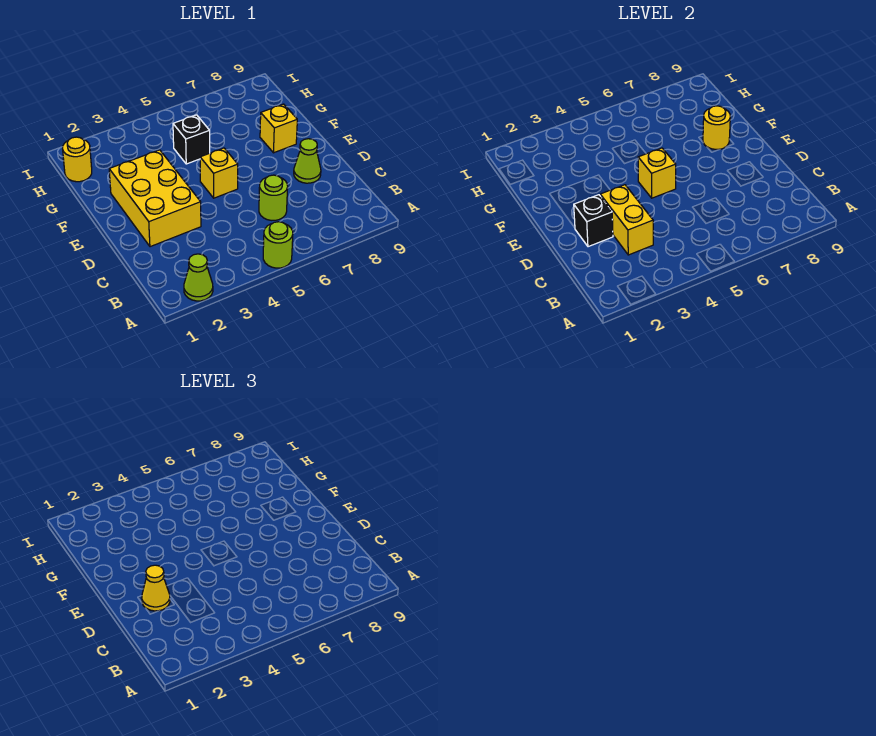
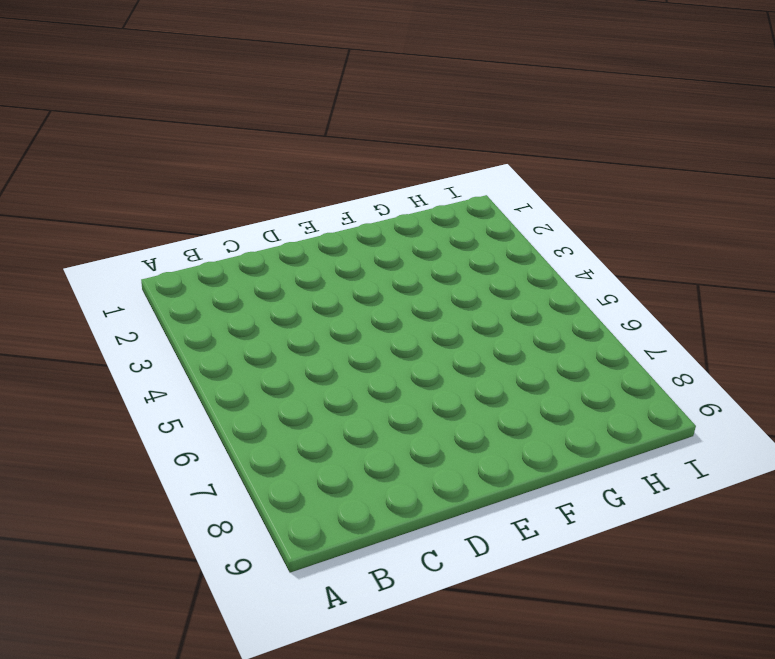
none -> lime cone A2 level 1
none -> lime round brick A5 level 1
none -> lime round brick C6 level 1

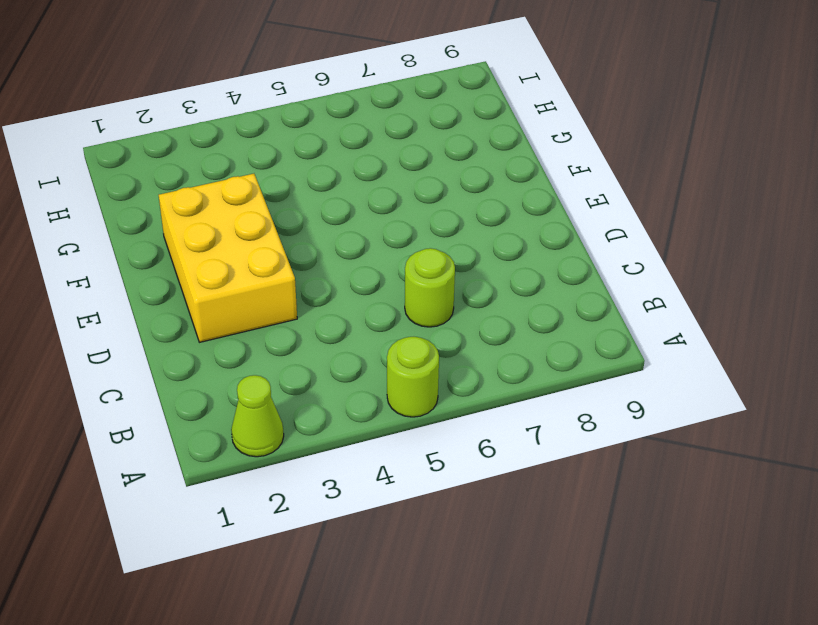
none -> lime cone D8 level 1
none -> yellow brick E5 level 1
none -> yellow brick F8 level 1

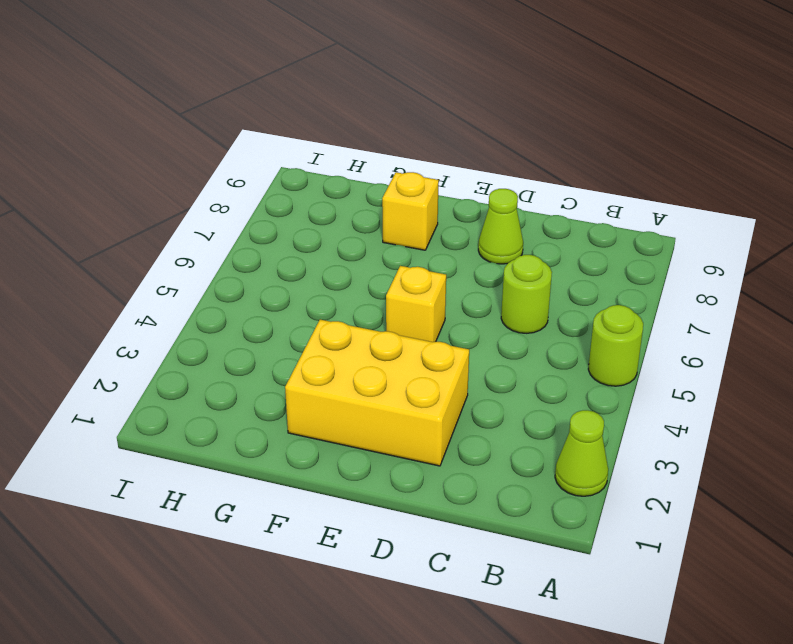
none -> black brick G5 level 1
none -> yellow round brick H1 level 1
none -> yellow brick C3:D3 level 2

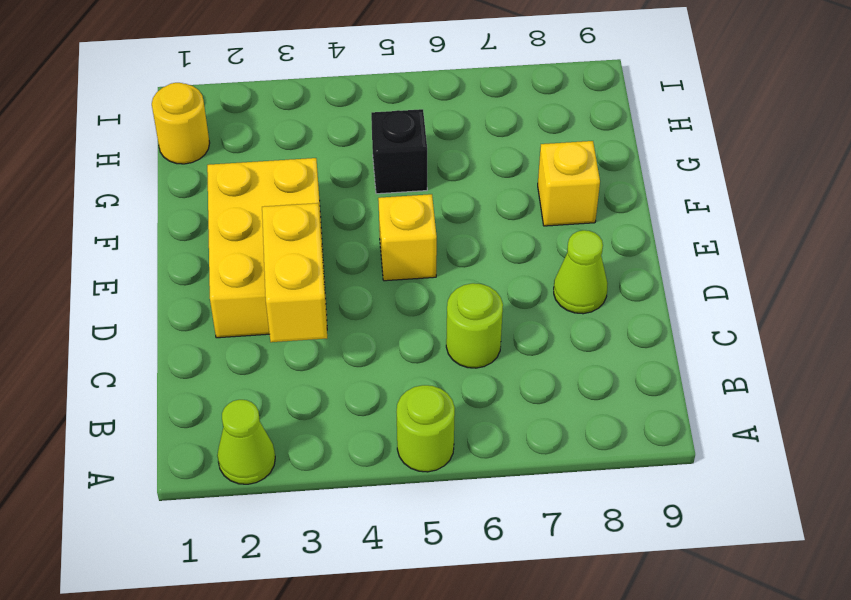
none -> black brick D2 level 2
none -> yellow brick E5 level 2
none -> yellow round brick F8 level 2

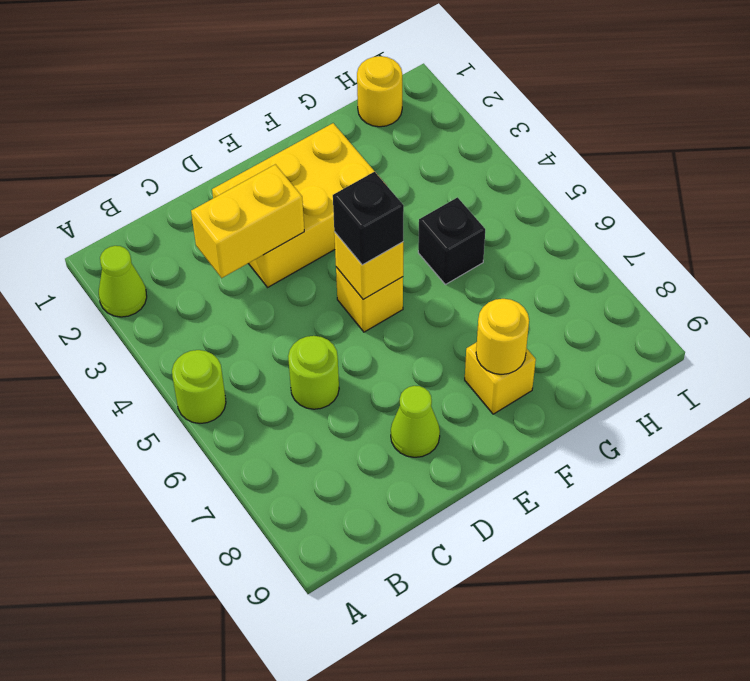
black brick E5 level 3 -> black brick D2 level 2
none -> yellow cone D2 level 3

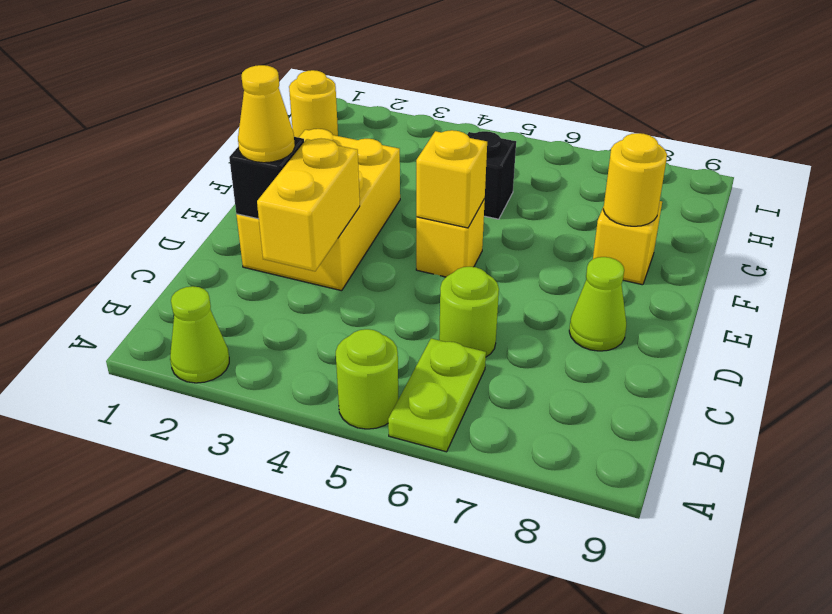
lime plate A6:B6 level 1 -> none

